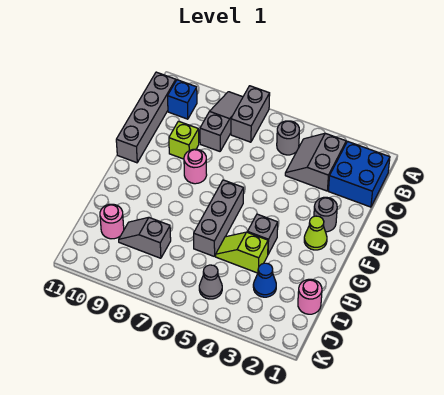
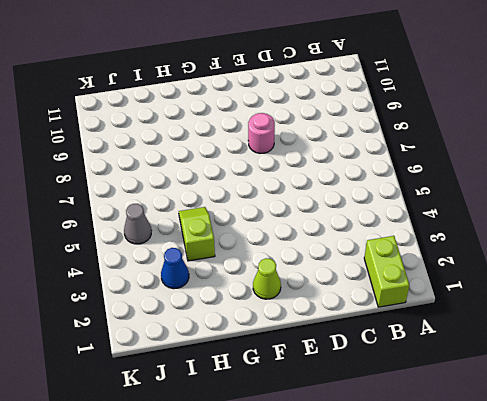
lime brick B1:B2 level 1 -> blue brick B1:C2 level 1
none -> grey brick A7:B7 level 1
none -> grey slope A8:C8 level 1 top C
none -> grey slope B3:C4 level 1 top 3

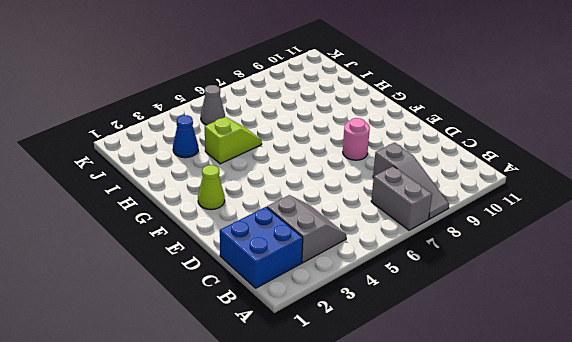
none -> grey round brick B5 level 1
none -> blue brick B10 level 1
none -> grey brick B11:E11 level 1

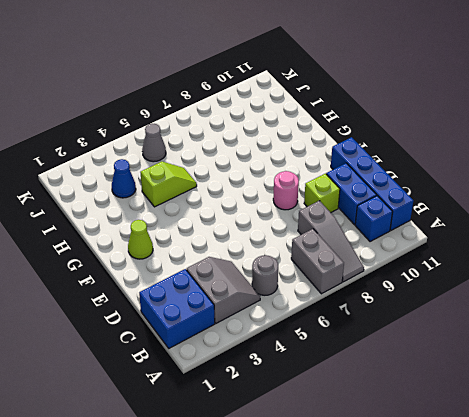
blue brick B11:E11 level 1 -> grey brick B11:E11 level 1
blue brick C10:D10 level 1 -> none
none -> grey round brick E2 level 1
none -> grey brick F6:H6 level 1
none -> grey brick G4 level 1

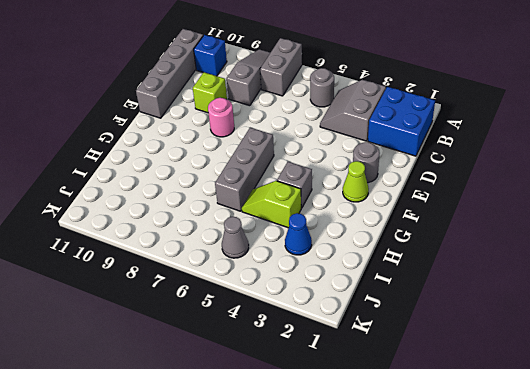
none -> pink round brick I1 level 1
none -> grey slope I8:I9 level 1 top 8
none -> pink round brick I10 level 1

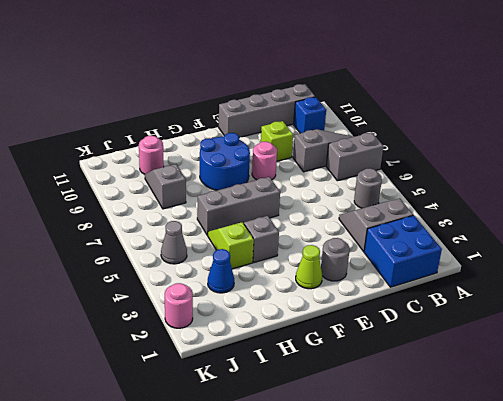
blue round brick F8:G9 level 1 -> none
pink round brick K2 level 1 -> pink round brick I1 level 1

